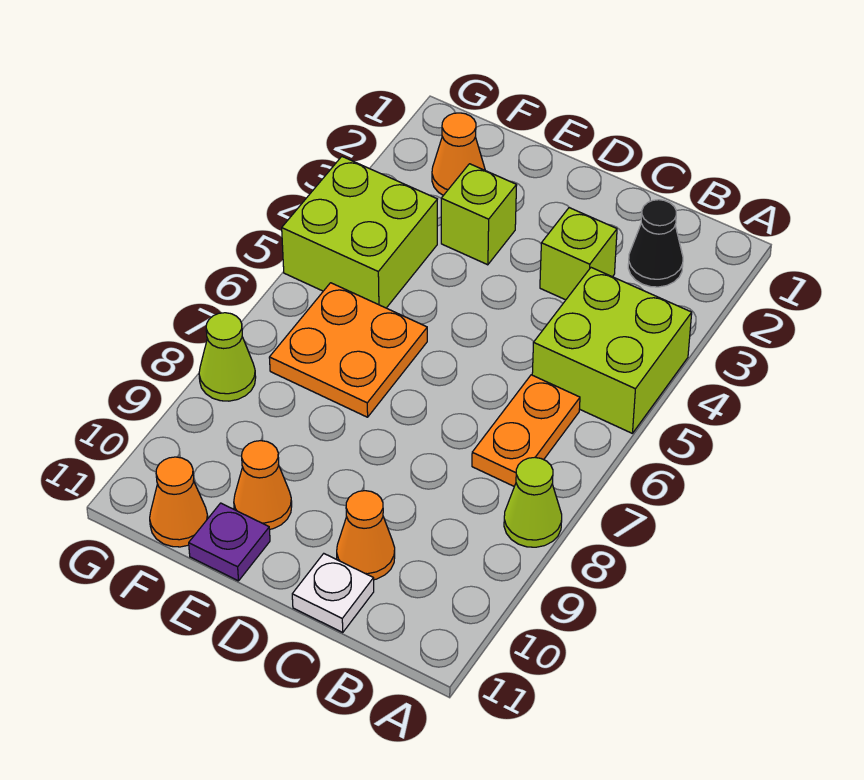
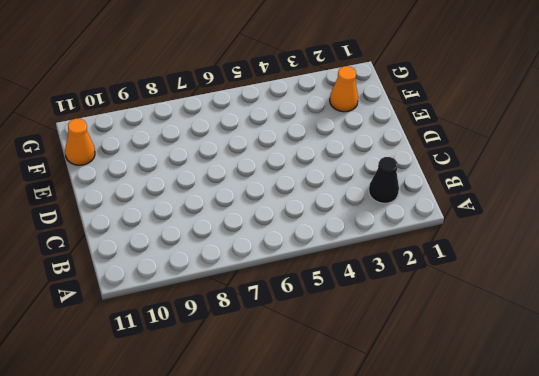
none -> lime brick A4:B5 level 1
none -> lime cone A8 level 1
none -> orange plate B6:B7 level 1

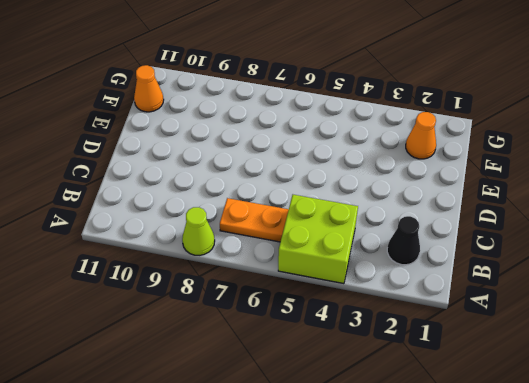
none -> lime brick C3 level 1
none -> orange cone C10 level 1
none -> white plate C11 level 1

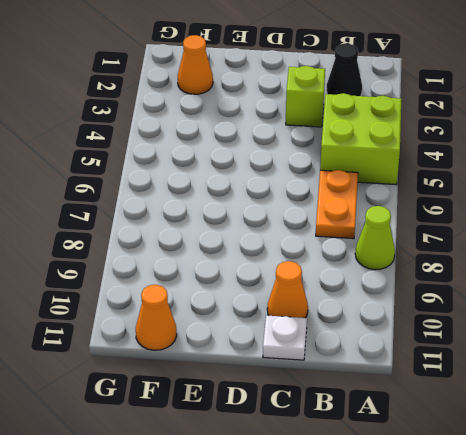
none -> lime brick E3 level 1
none -> orange plate E6:F7 level 1
none -> orange cone E10 level 1

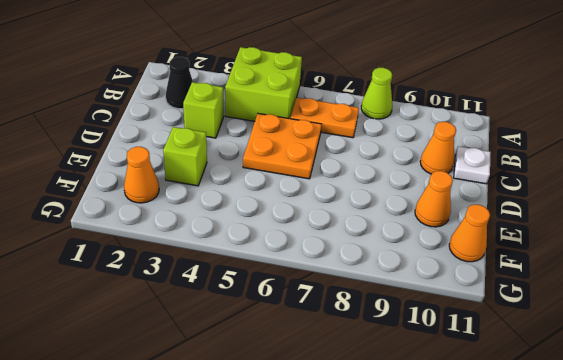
orange plate C5:D6 level 1 -> orange plate E6:F7 level 1
none -> purple plate E11 level 1
none -> lime brick F4:G5 level 1
none -> lime cone G8 level 1

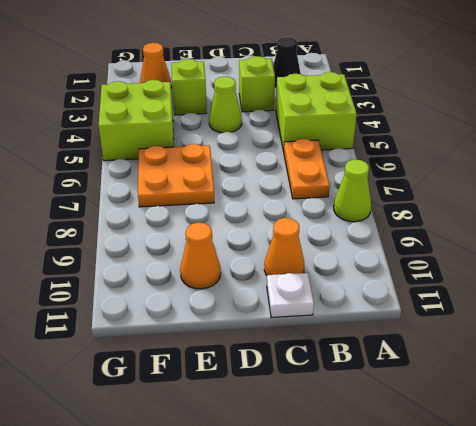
lime cone D4 level 1 -> lime cone G8 level 1
none -> purple plate E11 level 1
none -> orange cone F11 level 1

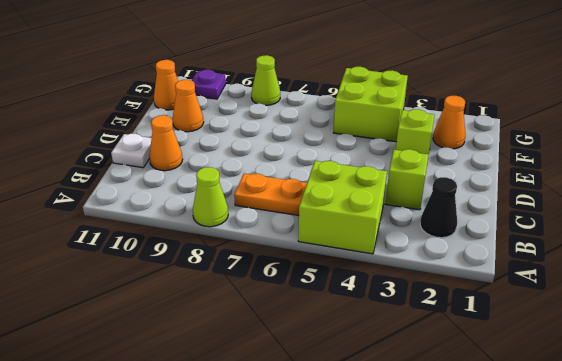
purple plate G10 level 1 -> purple plate E11 level 1
none -> orange plate E6:F7 level 1

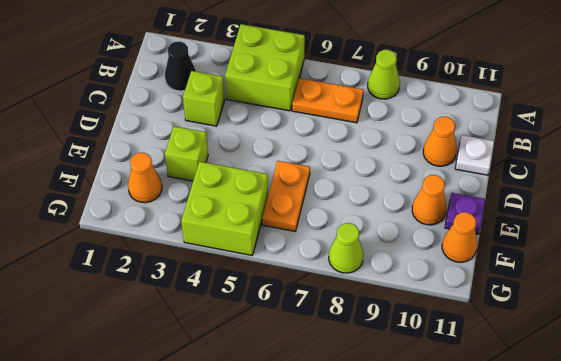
orange plate E6:F6 level 1 -> orange plate E6:F7 level 1

